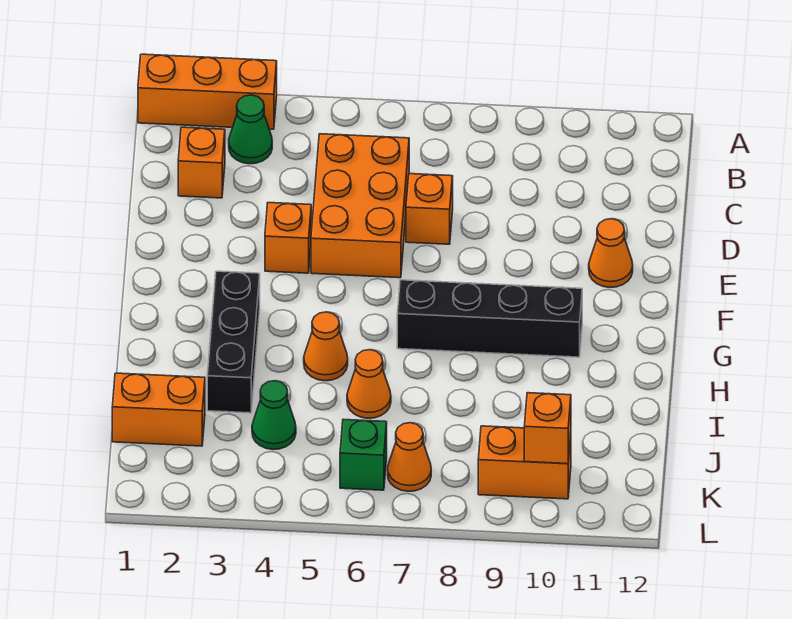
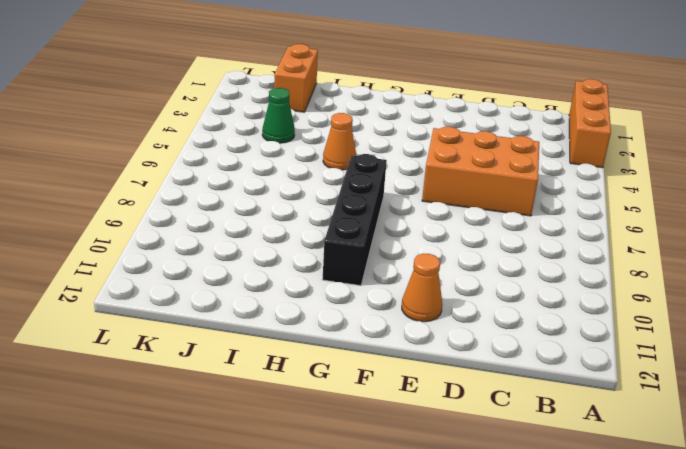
none -> green cone B3 level 1
none -> orange brick C2 level 1
none -> orange brick D7 level 1

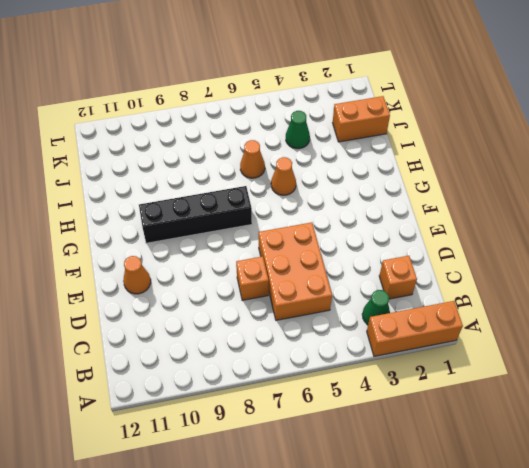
none -> orange brick E4 level 1
none -> black brick G3:I3 level 1
none -> green brick K6 level 1

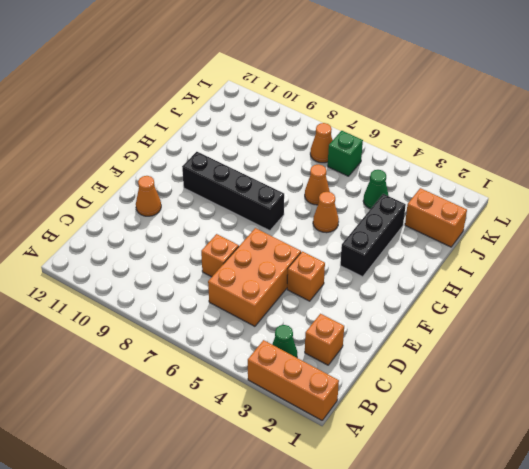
none -> orange brick K9:K10 level 1
none -> orange brick K10 level 2

